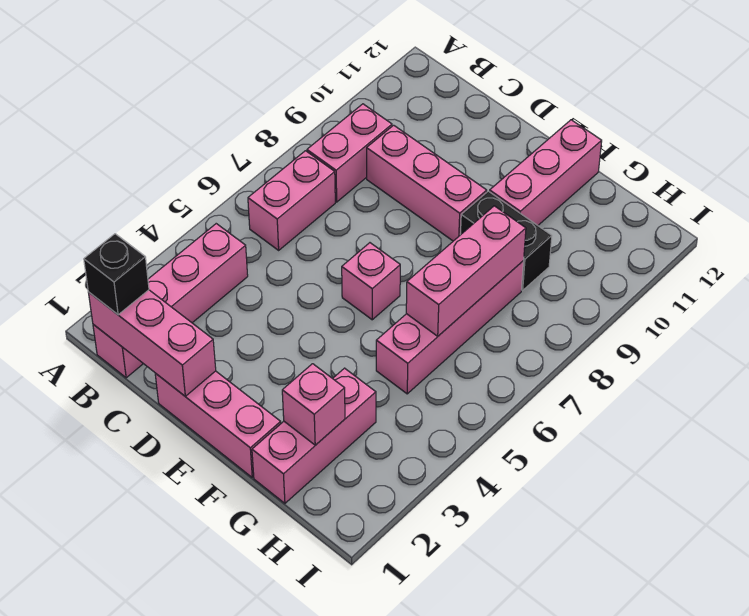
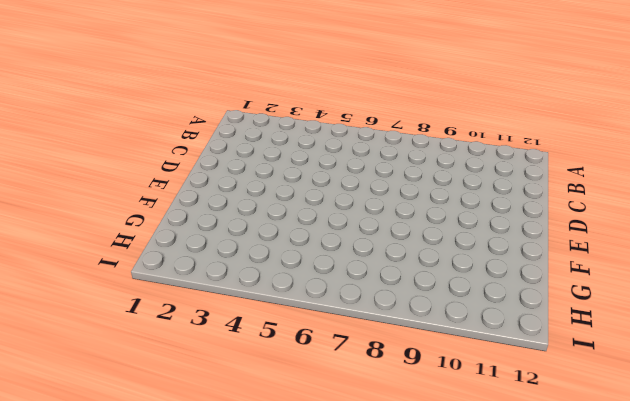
none -> pink brick B1:B4 level 1
none -> pink brick B6:B7 level 1
none -> pink brick B8:B9 level 1

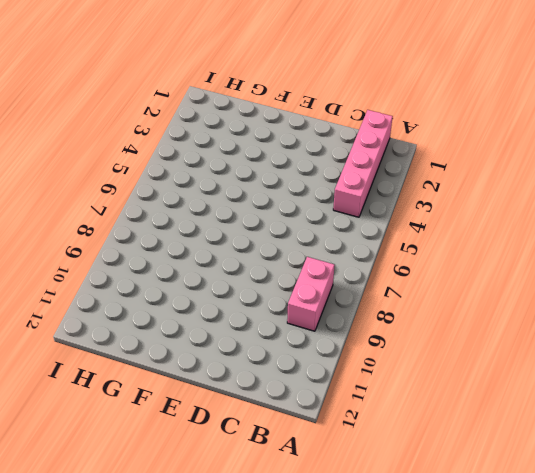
none -> pink brick B6:B7 level 1
none -> pink brick C9:E9 level 1
none -> pink brick D1:F1 level 1

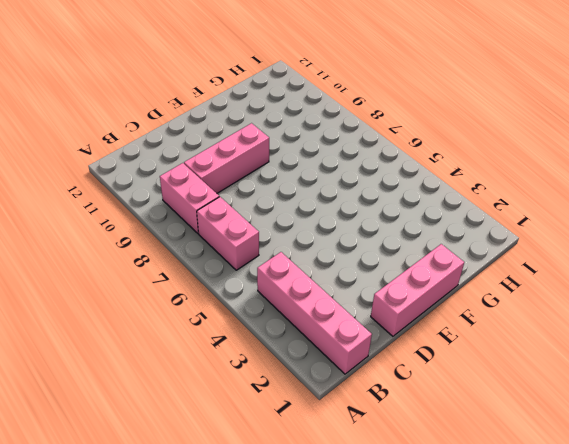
none -> pink brick E6 level 1
none -> black brick F9:G9 level 1
none -> pink brick F10:F12 level 1

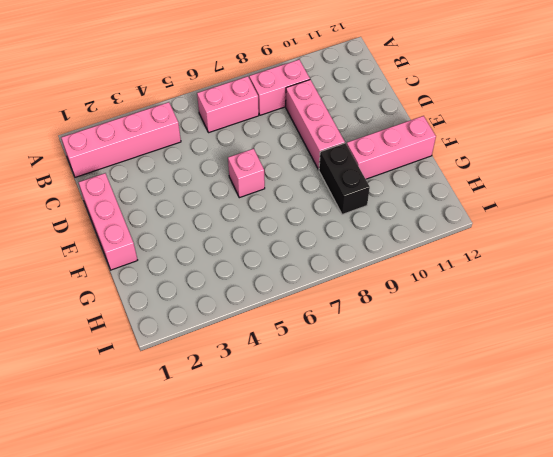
none -> pink brick G1:G3 level 1
none -> pink brick G5:G8 level 1
none -> pink brick B1:D1 level 2

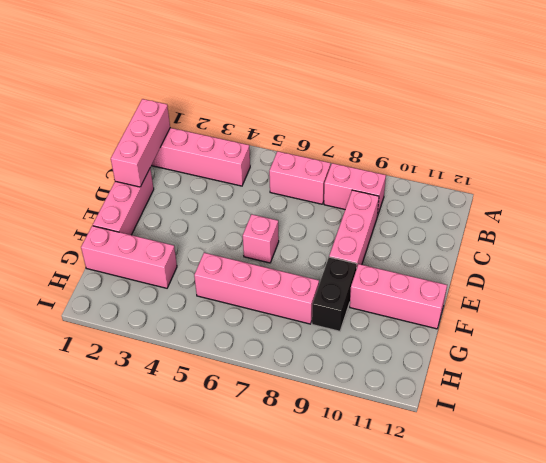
none -> pink brick G2 level 2
none -> pink brick G6:G8 level 2
none -> black brick B1 level 3

